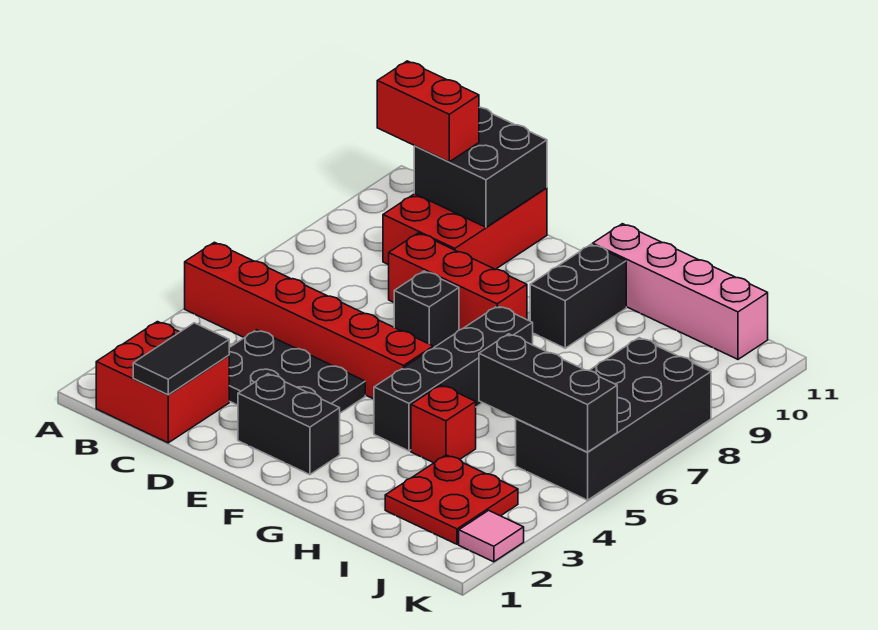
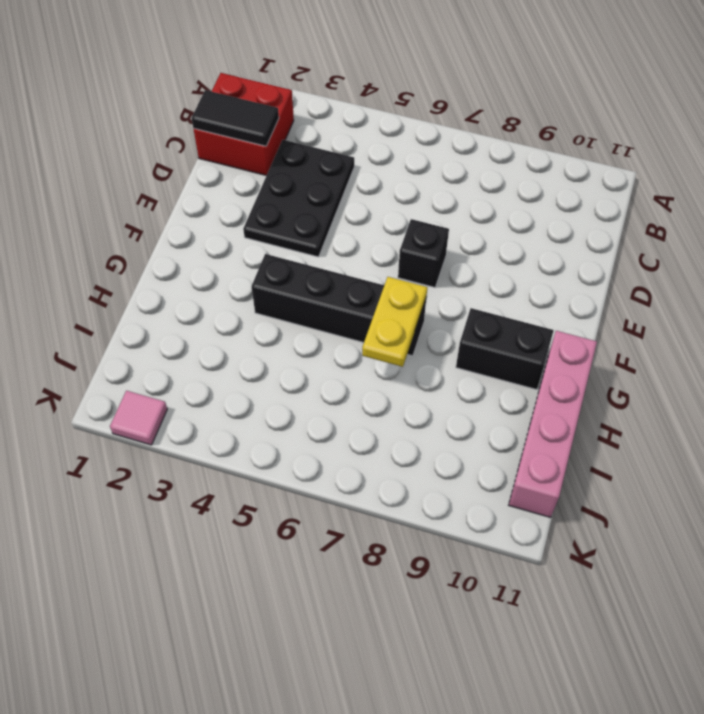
yellow plate G7:H7 level 2 -> none
none -> red brick A5:F5 level 1
none -> red brick C9:D11 level 1
none -> red brick D8:F8 level 1

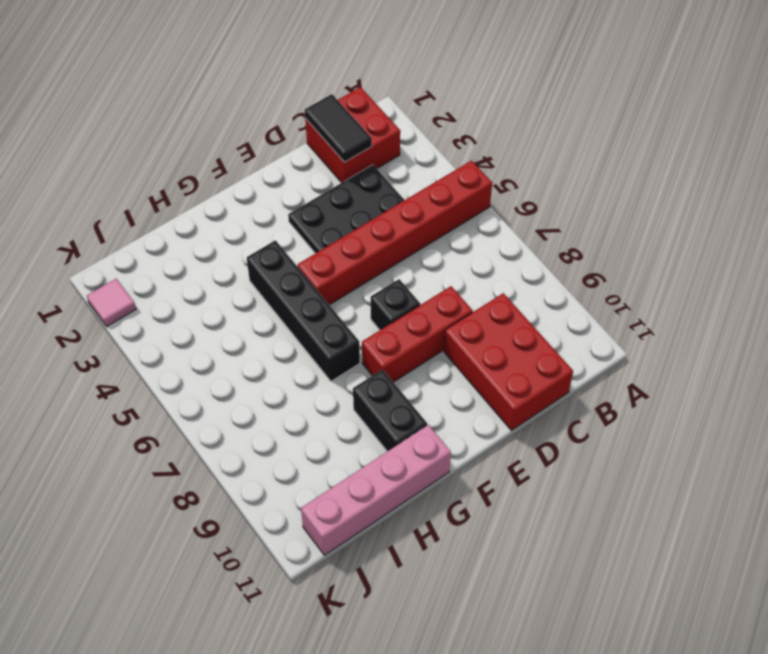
none -> black brick E2:F2 level 1
none -> red brick H4 level 1
none -> red plate I2:J3 level 1

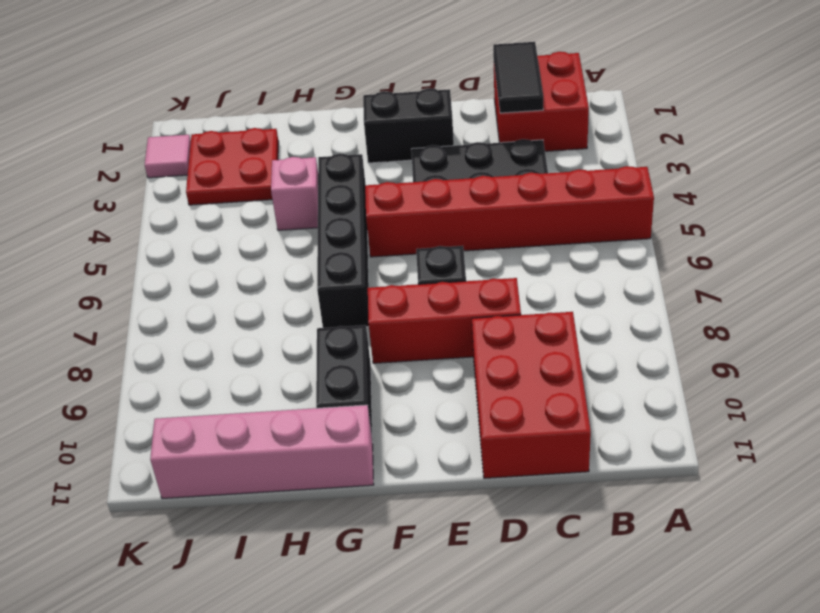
pink brick H4 level 1 -> red brick H4 level 1
none -> black brick J5:K8 level 1
none -> black brick C10:D11 level 2
none -> black brick I5:K5 level 2

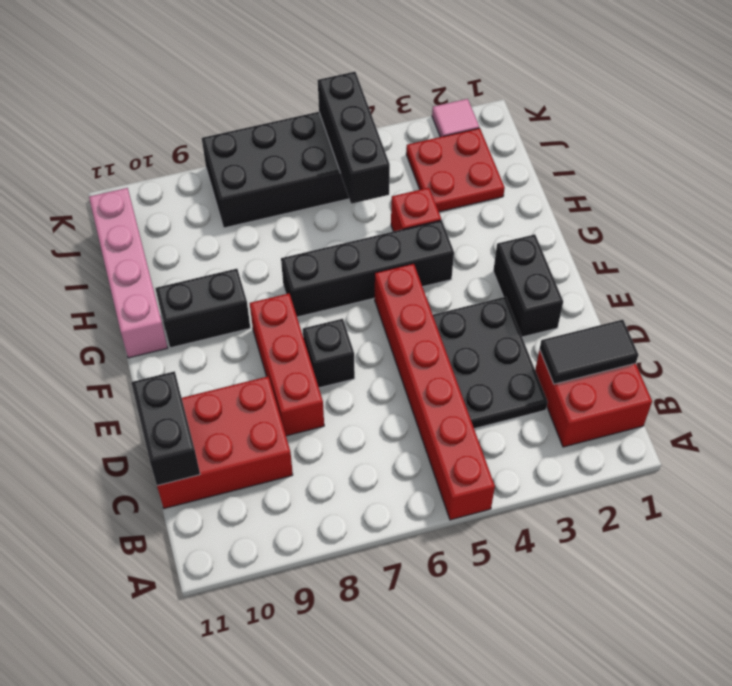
black brick C11:D11 level 2 -> black brick C10:D11 level 2
none -> red brick B10:C10 level 3

